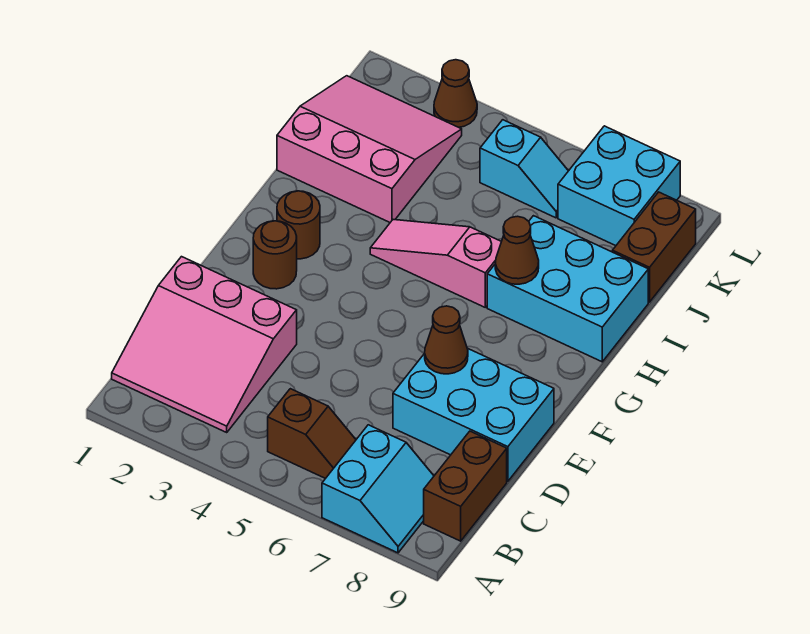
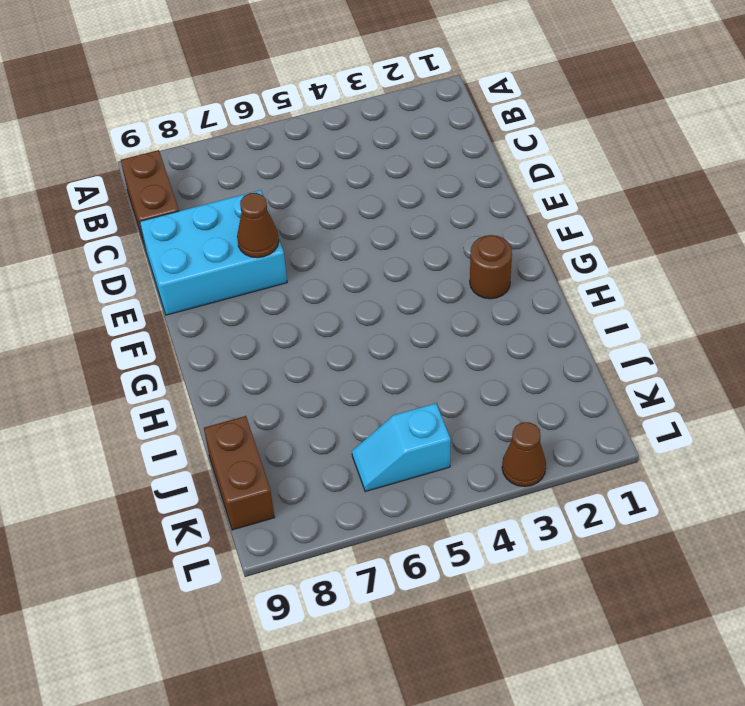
none -> cyan slope A7:B8 level 1 top 7
none -> pink slope B1:D3 level 1 top D
none -> brown slope B5:B6 level 1 top 5

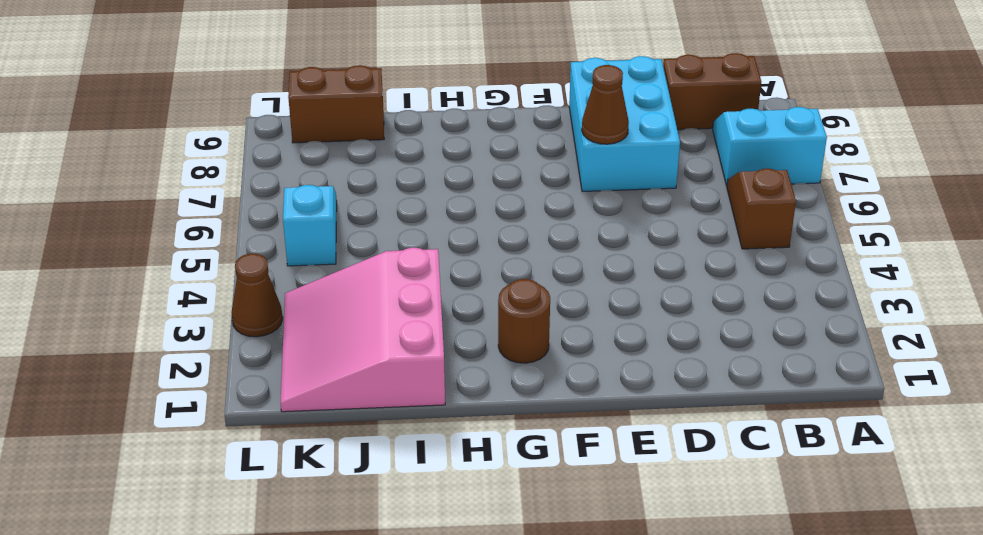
none -> pink slope B1:D3 level 1 top D
none -> brown round brick F2 level 1
none -> pink slope H4:H6 level 1 top 6

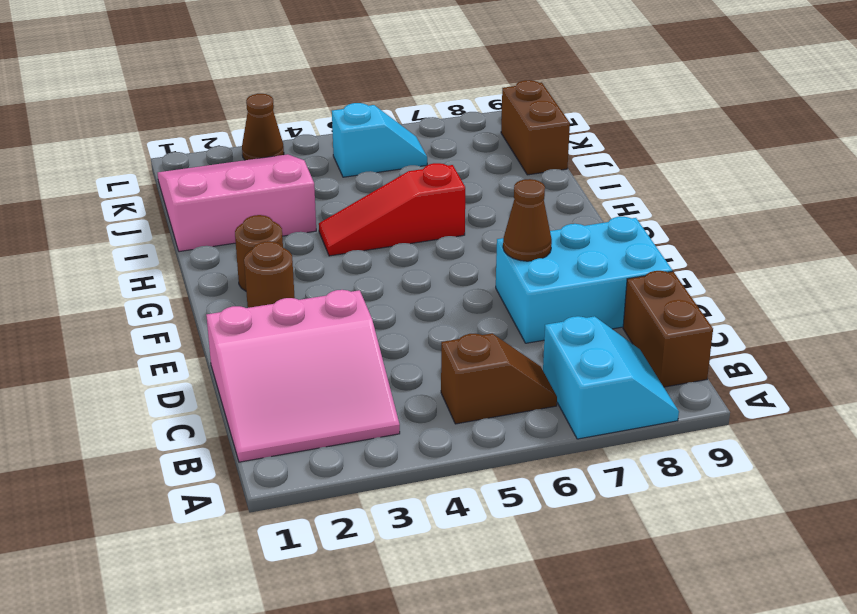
red slope H4:H6 level 1 top 6 -> pink slope H4:H6 level 1 top 6
none -> cyan brick H7:I9 level 1
none -> cyan brick K7:L8 level 1
none -> brown cone H7 level 2

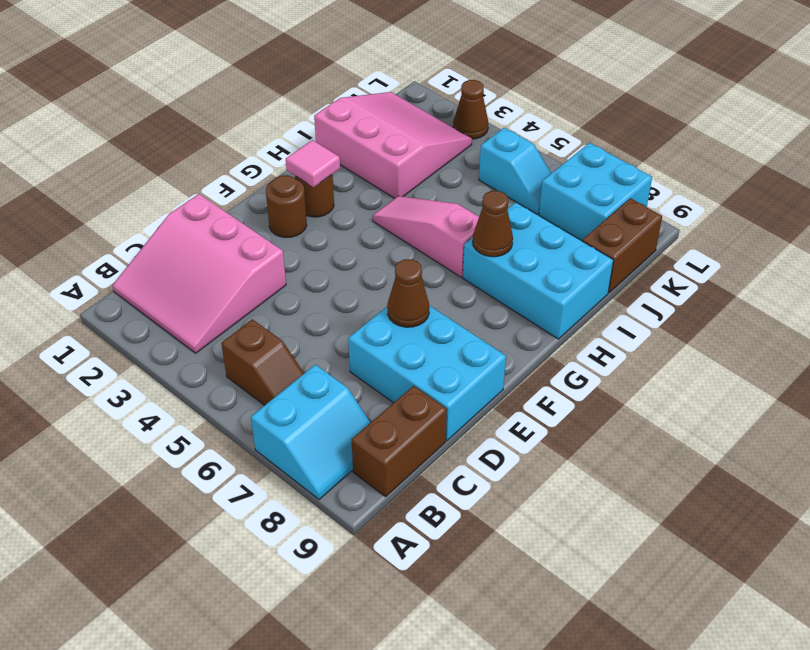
pink tile G2 level 2 -> none

